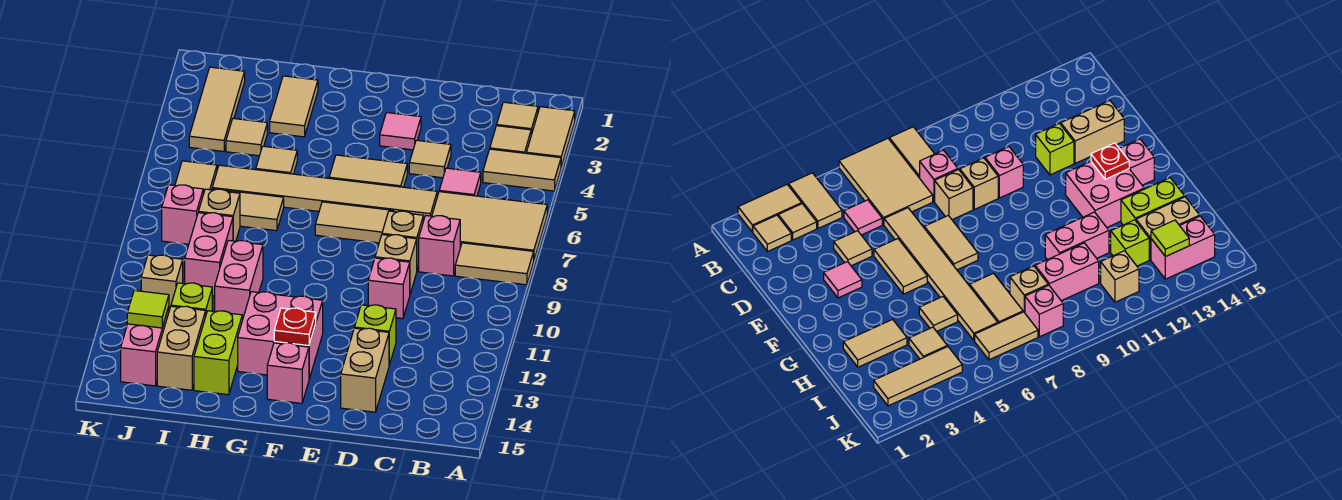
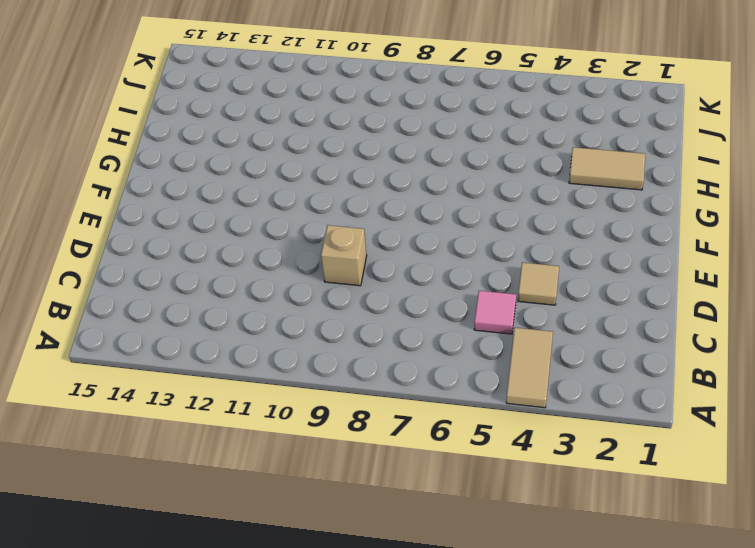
none -> tan tile A2:A3 level 1
none -> tan tile A6:C7 level 1
none -> tan tile A8:B8 level 1
none -> tan tile B2 level 1

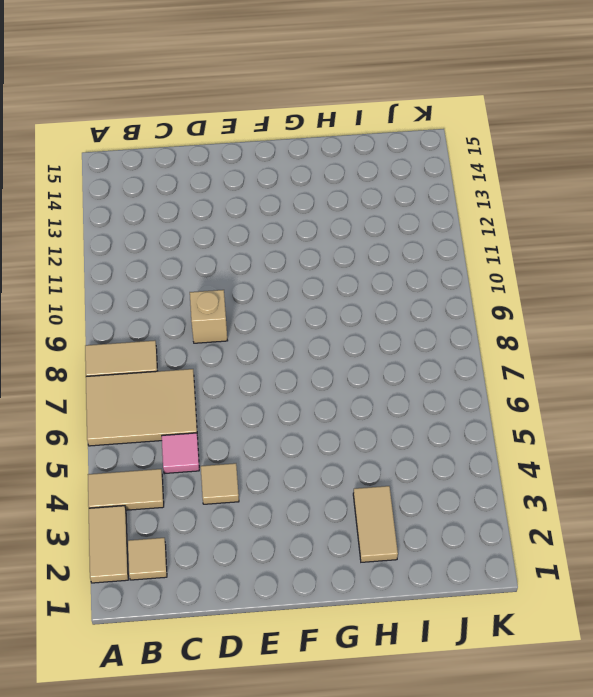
none -> tan tile B3 level 1
none -> pink brick C8 level 1
none -> tan tile D6:I6 level 1
none -> tan brick D8 level 1

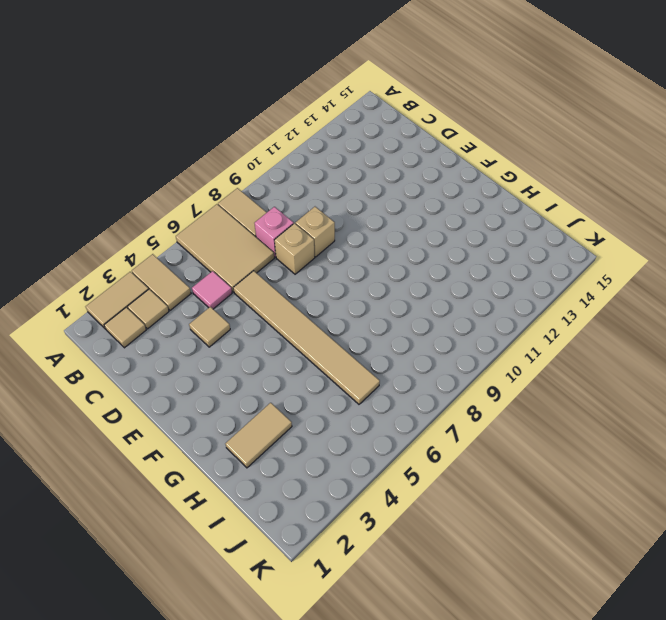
none -> pink brick D10 level 1
none -> lime brick D12 level 1
none -> tan brick D13:D14 level 1
none -> pink tile E3 level 1

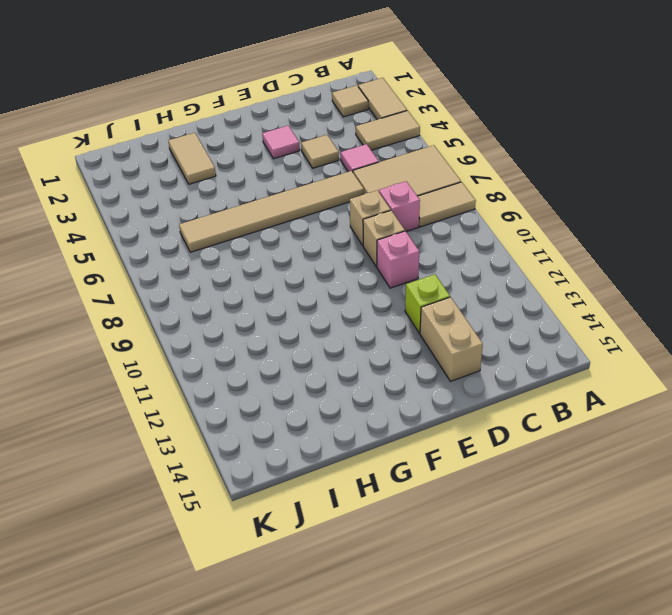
none -> tan tile B3 level 1
none -> tan tile E5:F5 level 1
none -> tan tile E7:F7 level 1
none -> pink brick F12:G13 level 1

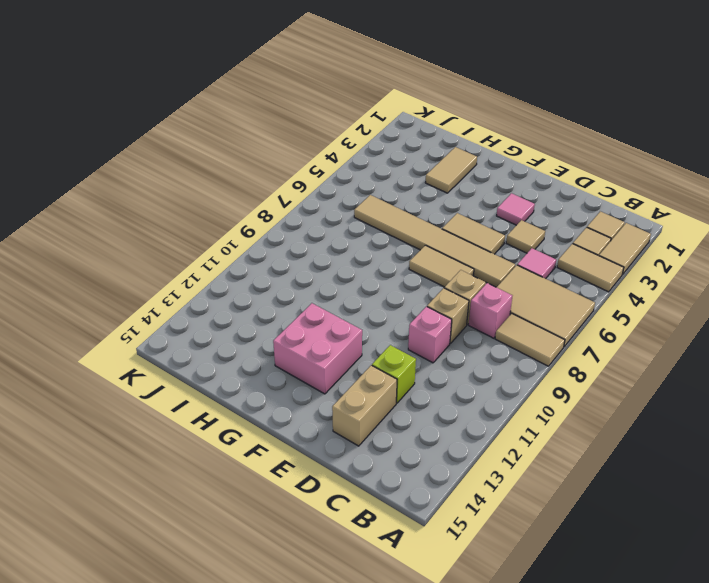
none -> pink brick F14 level 1
none -> tan tile H5 level 1
none -> tan tile H7:I7 level 1
none -> pink brick H10:H11 level 1

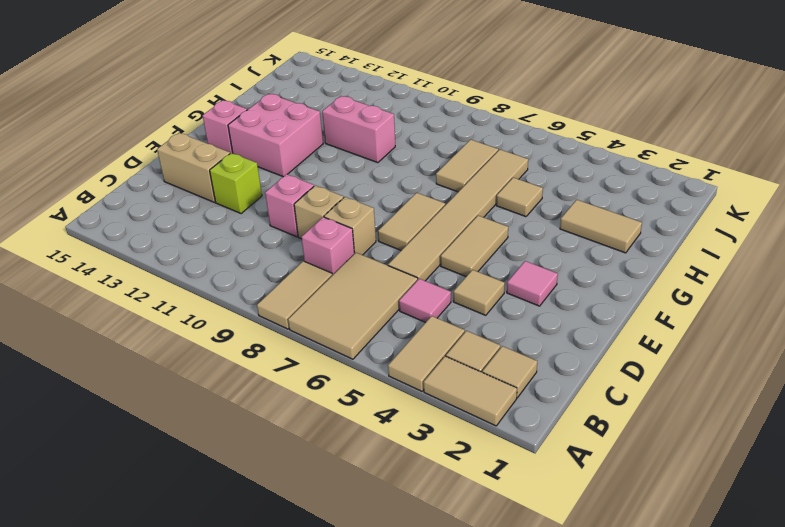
none -> lime brick H13:H14 level 1
none -> tan tile I4 level 1
none -> tan brick I8 level 1
none -> pink brick I9:I10 level 1

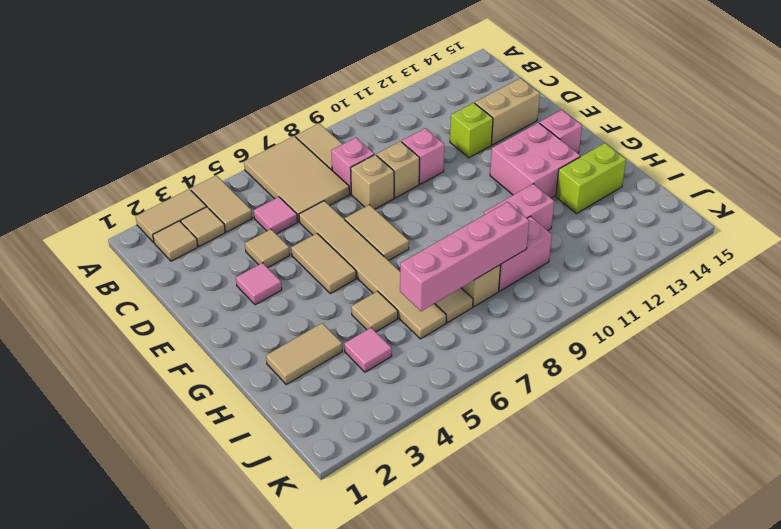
pink tile I4 level 1 -> tan tile I4 level 1
pink brick I6:I9 level 2 -> none
none -> lime brick I12 level 1
none -> tan brick I13:I14 level 1
none -> tan tile J2:J4 level 1
none -> tan tile J6:J7 level 1

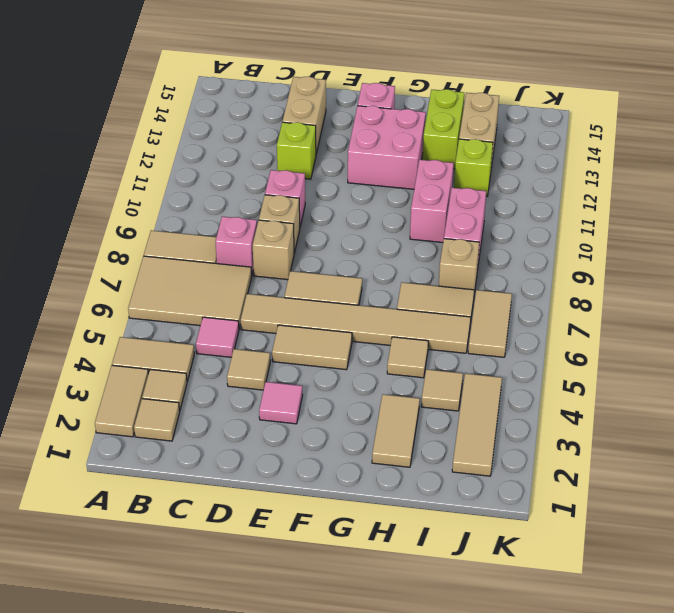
none -> pink brick J8 level 1
none -> tan brick J11 level 1
none -> pink brick J13:J14 level 1
none -> red plate F13 level 2

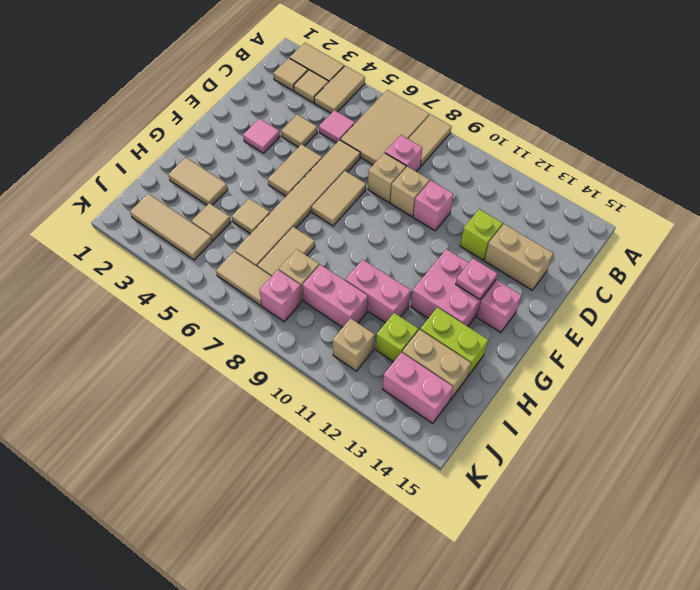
pink plate F13 level 2 -> red plate F13 level 2
none -> lime tile J13 level 2

